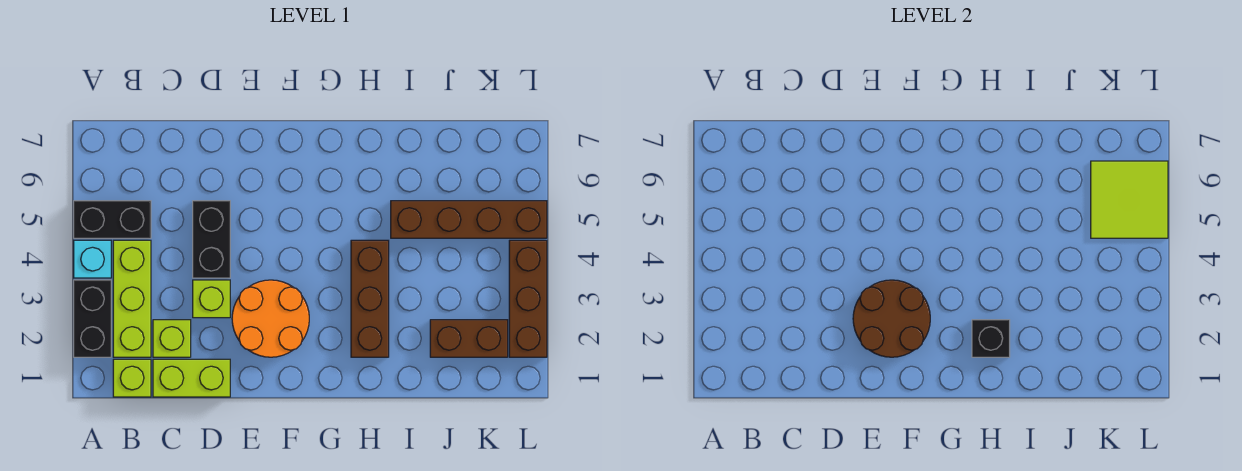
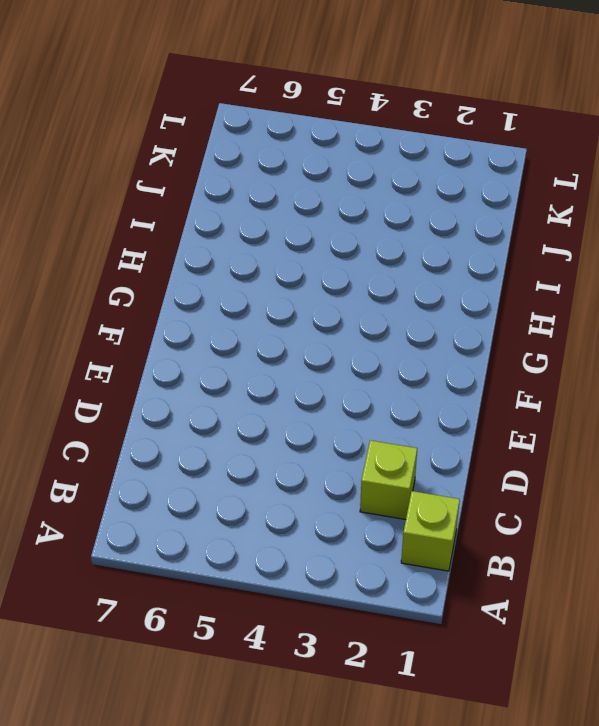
none -> black brick A2:A3 level 1
none -> cyan brick A4 level 1
none -> black brick A5:B5 level 1

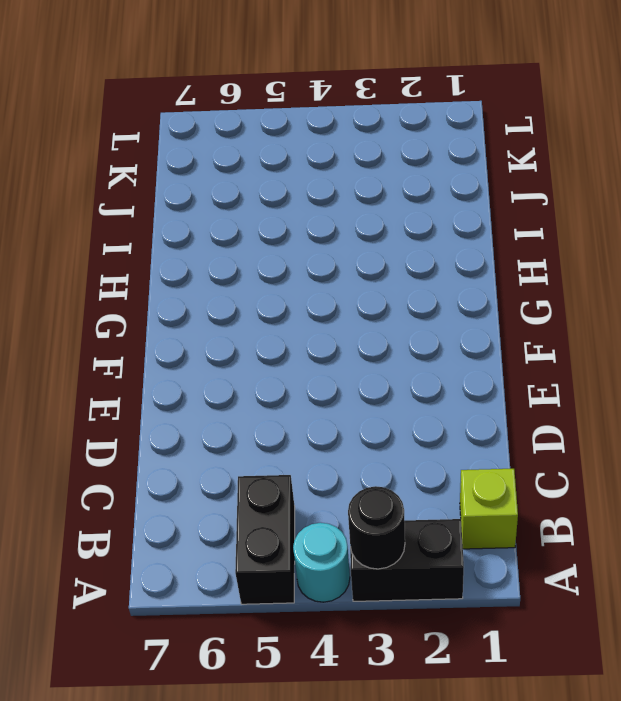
black round brick A3 level 2 -> none
cyan round brick A4 level 1 -> cyan brick A4 level 1
none -> lime brick B2:B4 level 1
none -> lime brick C1:D1 level 1
none -> lime brick C2 level 1

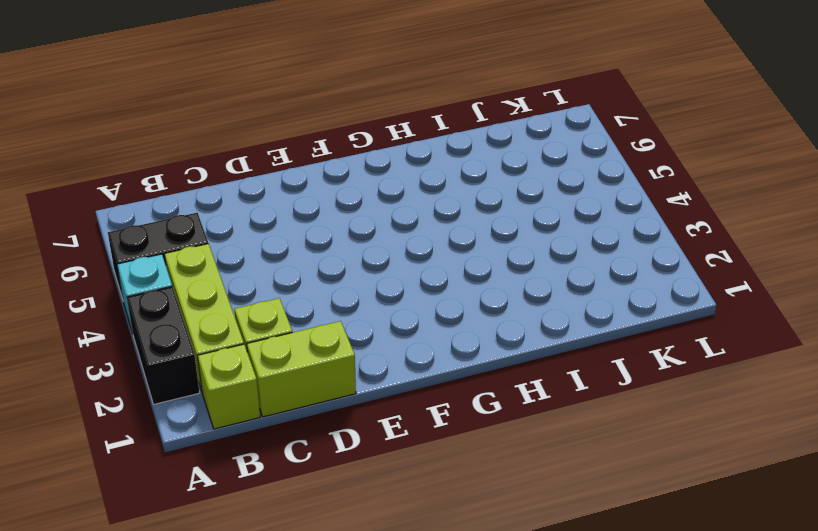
none -> lime brick D3 level 1
none -> black brick D4:D5 level 1
none -> orange round brick E2:F3 level 1

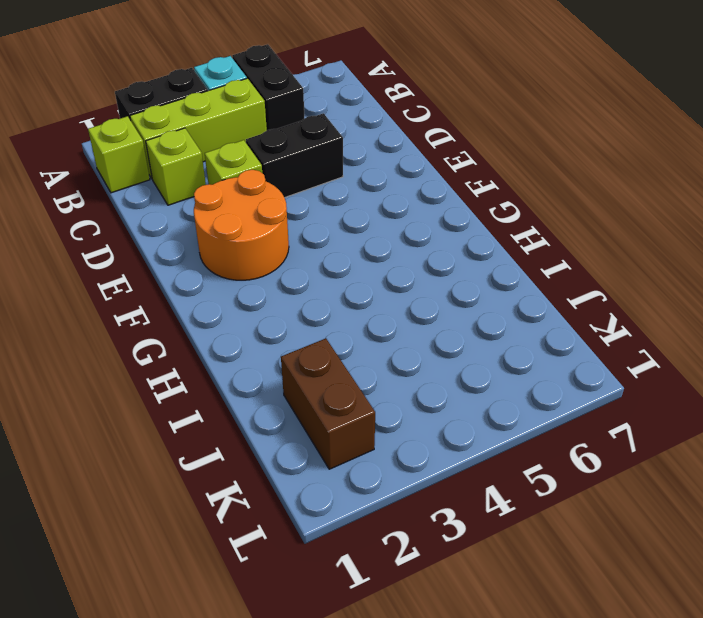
none -> lime brick C1:D1 level 1
none -> brown brick H2:H4 level 1
none -> brown brick I5:L5 level 1

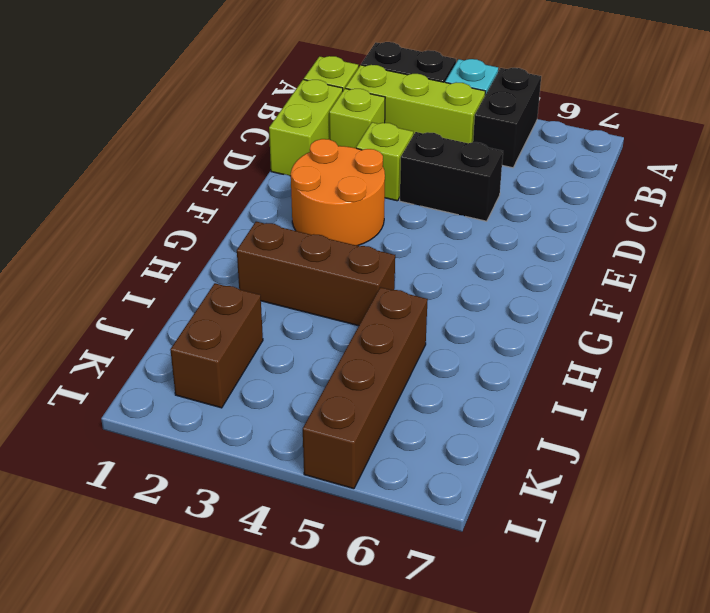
none -> brown brick L2:L4 level 1
none -> brown round brick E2:F3 level 2
none -> black brick H2 level 2

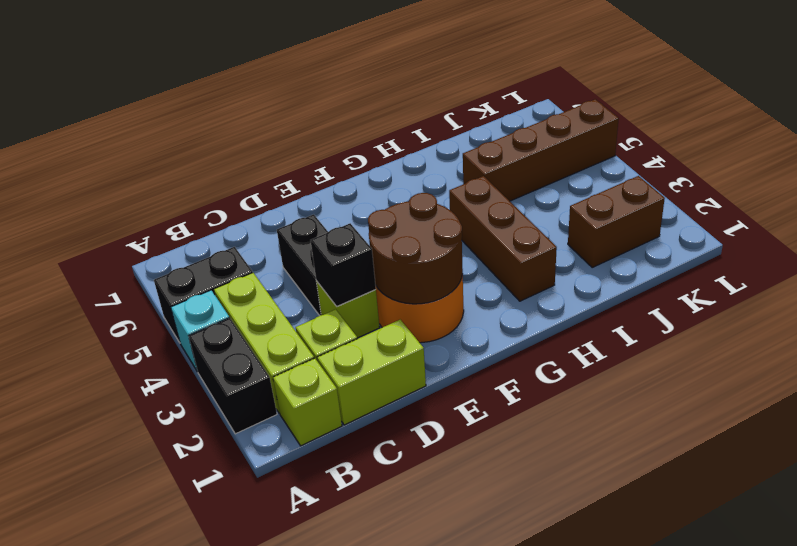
black brick D3 level 2 -> black brick H2 level 2
none -> brown brick L2:L4 level 1
none -> lime tile K5:L6 level 2

